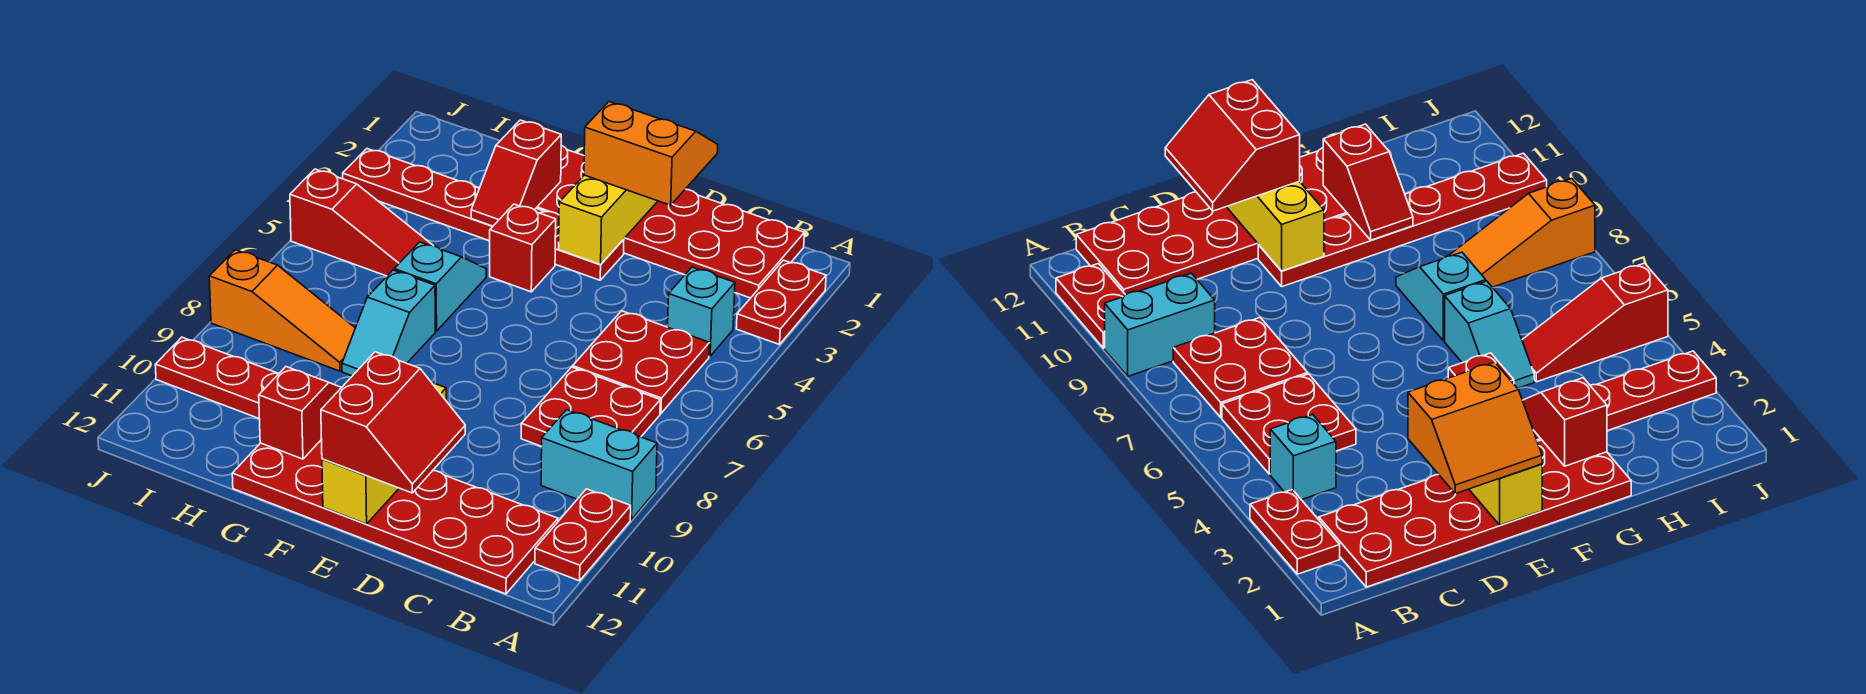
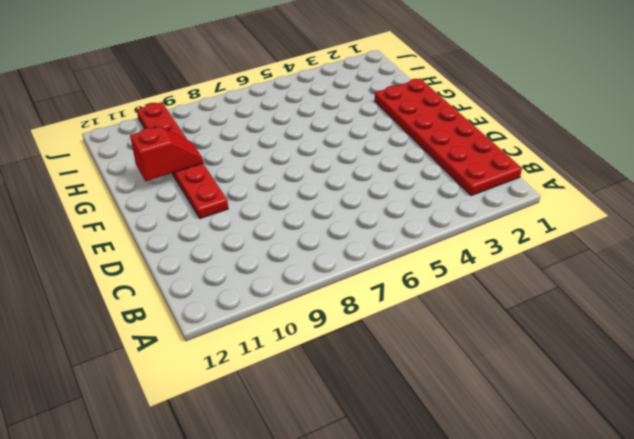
none -> red plate A2:A3 level 1
none -> cyan brick A9:B9 level 1
none -> red plate A10:A11 level 1

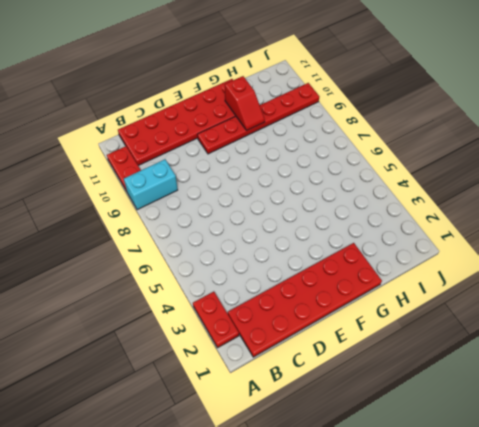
none -> cyan brick B4 level 1
none -> red plate B5:C6 level 1
none -> red plate B7:C8 level 1

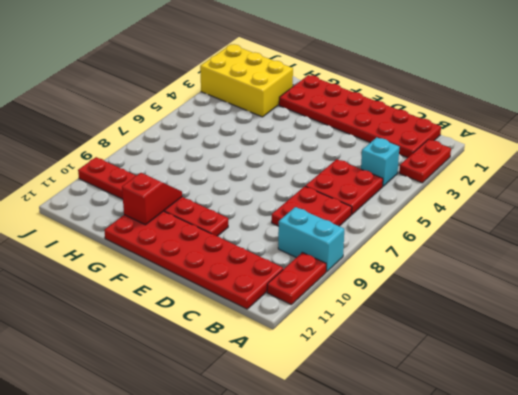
yellow brick H2:J3 level 1 -> red plate E3:J3 level 1
none -> red brick F4 level 1
none -> cyan slope G5:G6 level 1 top 6
none -> cyan slope G7:G8 level 1 top 7

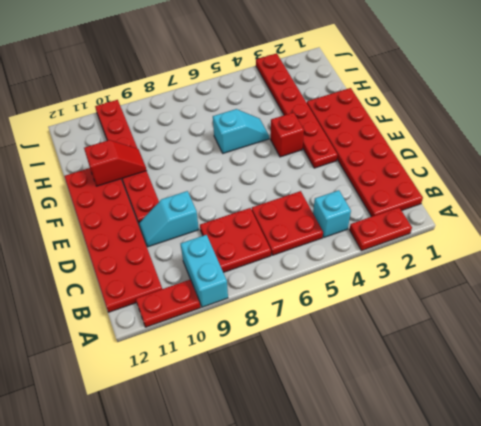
cyan slope D9:D10 level 1 top 9 -> cyan slope G7:G8 level 1 top 7
none -> red slope H5:J5 level 1 top J
none -> orange slope H8:J8 level 1 top J
none -> yellow brick E1:E3 level 2

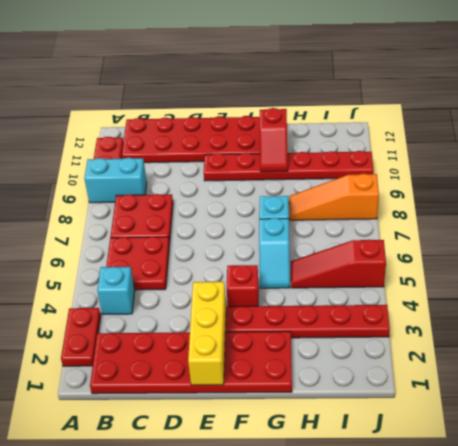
none -> yellow brick E10:E12 level 2
none -> red slope G2:G3 level 2 top 2
none -> orange slope D1:E2 level 3 top 2

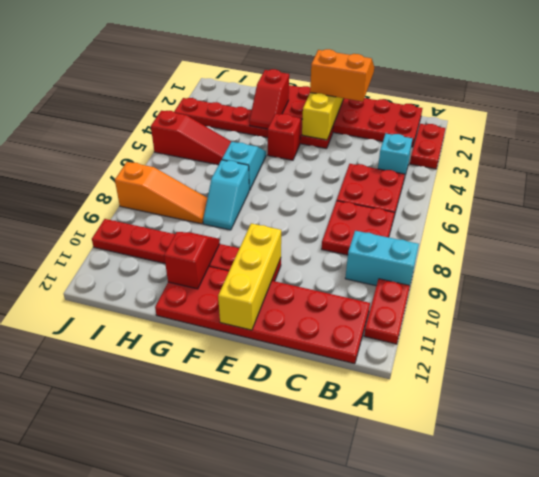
none -> red slope D11:E12 level 3 top E

